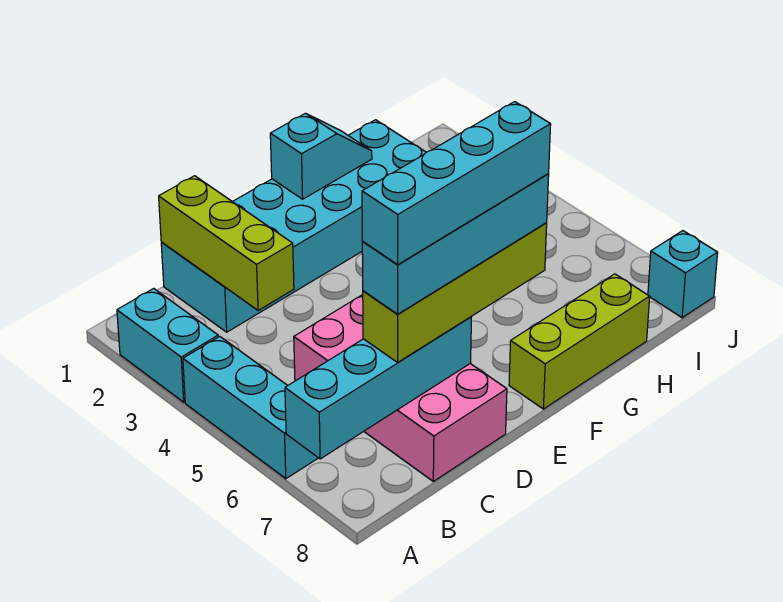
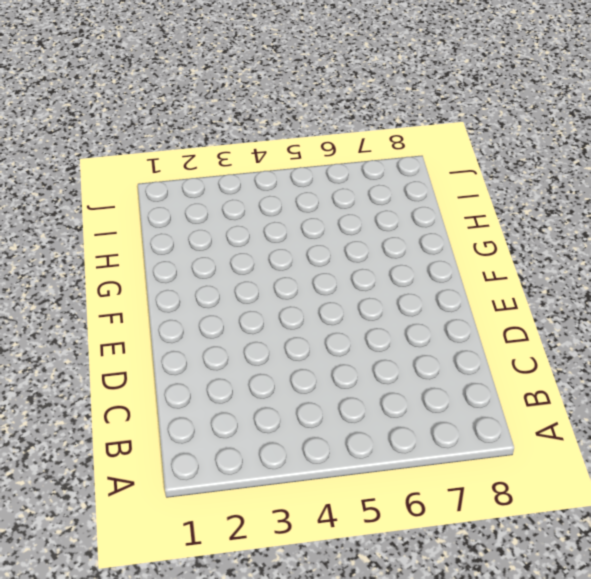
none -> cyan brick A2:A3 level 1
none -> cyan brick A4:A6 level 1
none -> cyan brick C1:H2 level 1

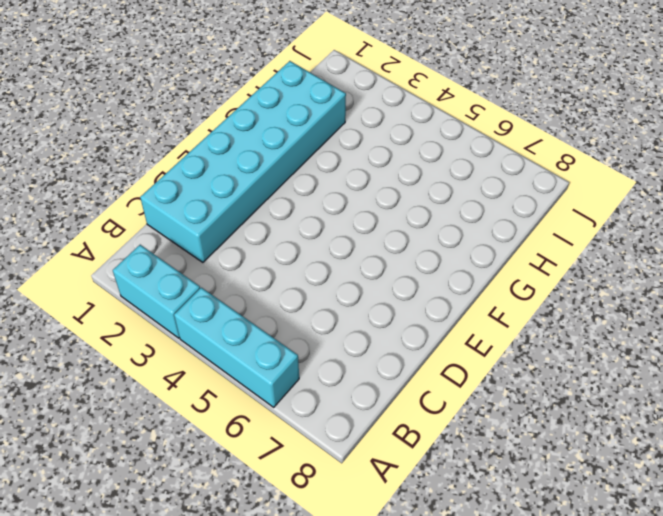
none -> pink brick C5:D8 level 1
none -> lime brick F8:H8 level 1
none -> cyan brick J8 level 1

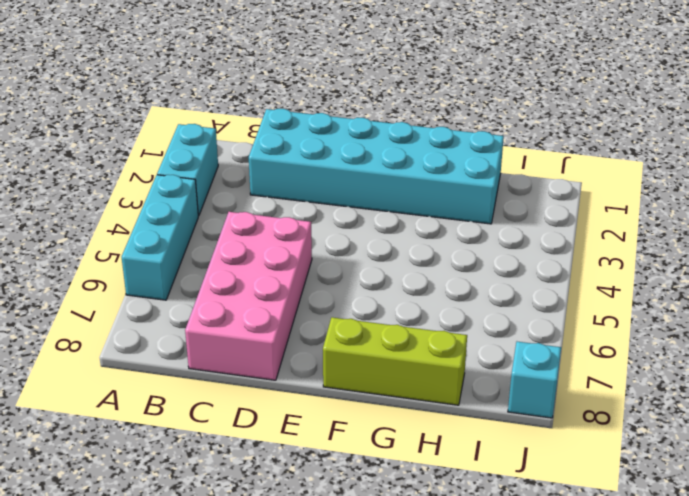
none -> cyan brick A7:D7 level 2
none -> lime brick C1:C3 level 2
none -> cyan slope F1:G1 level 2 top F

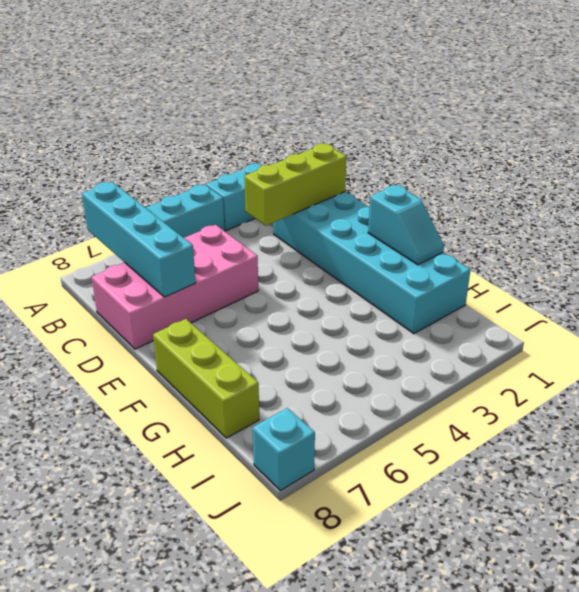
none -> lime brick C7:F7 level 3
none -> cyan brick C7:F7 level 4
none -> cyan brick C7:F7 level 5

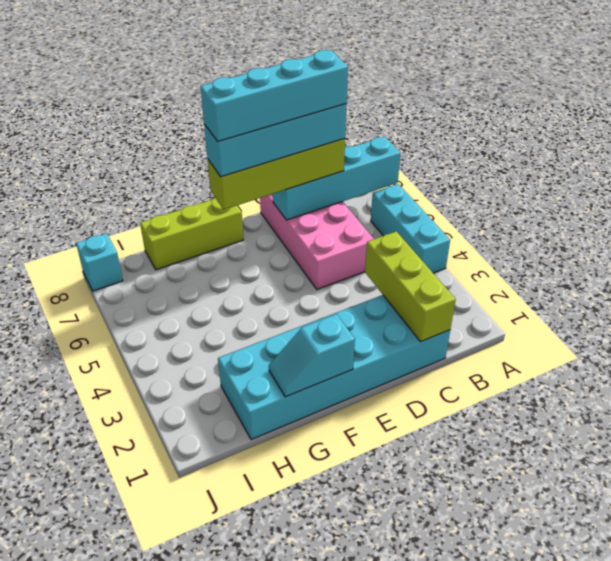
none -> cyan brick A2:A3 level 1

